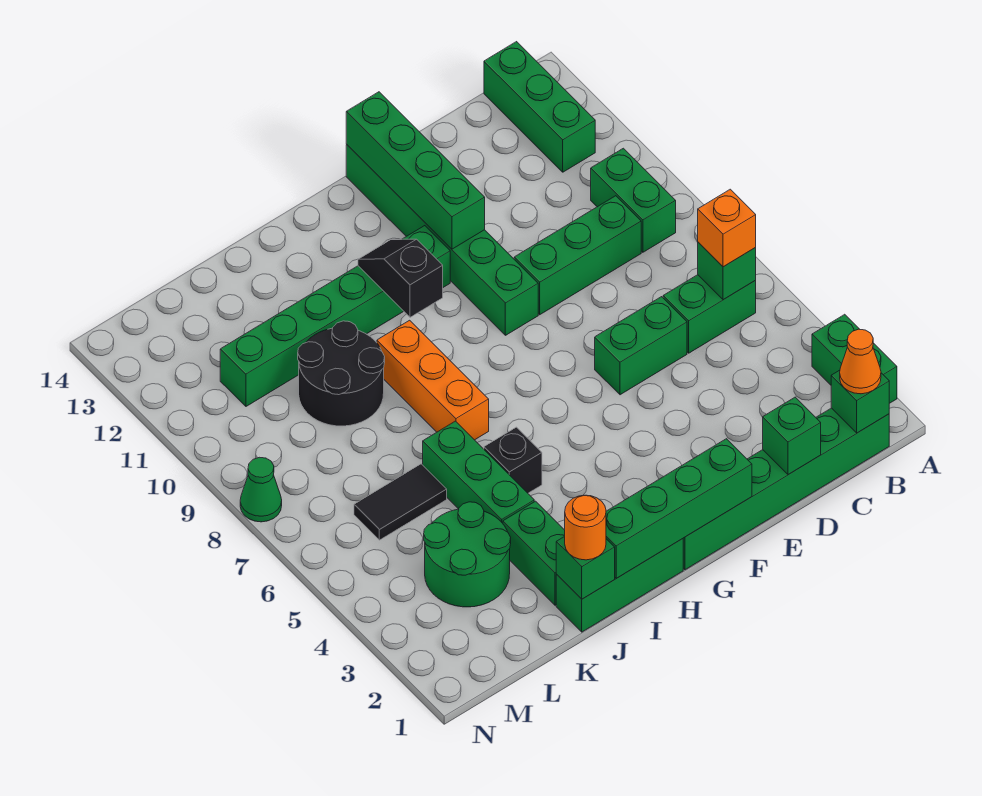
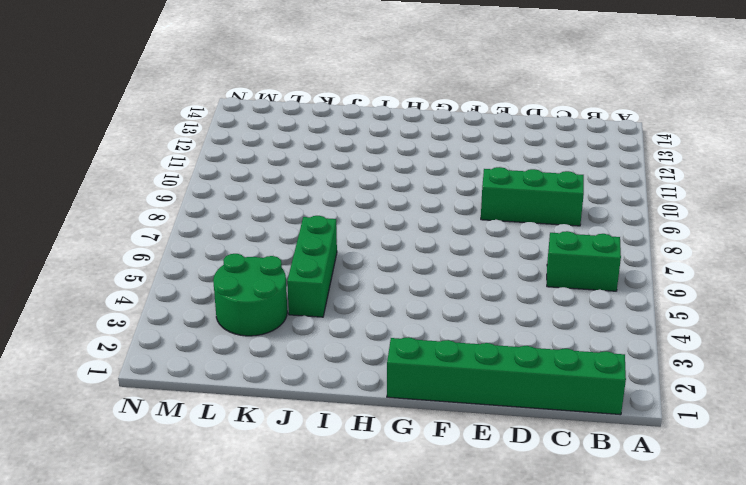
none -> green brick A2:A3 level 1
none -> green brick B9:B10 level 1
none -> green brick B12:B14 level 1

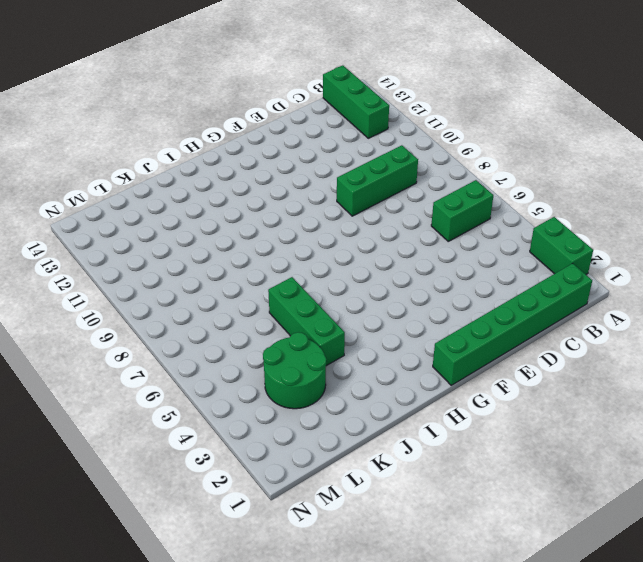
none -> green brick B9:B10 level 1
none -> green brick D6:E6 level 1
none -> green brick F9:F14 level 1

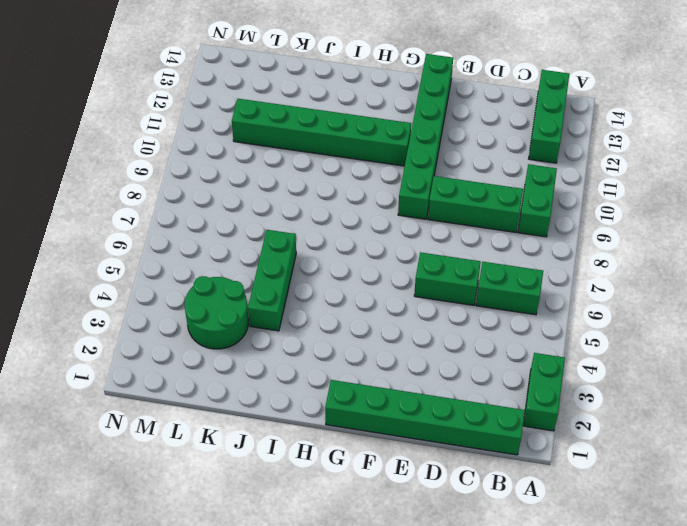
none -> green brick H1:J1 level 1
none -> black brick I5 level 1
none -> orange brick I7:I9 level 1

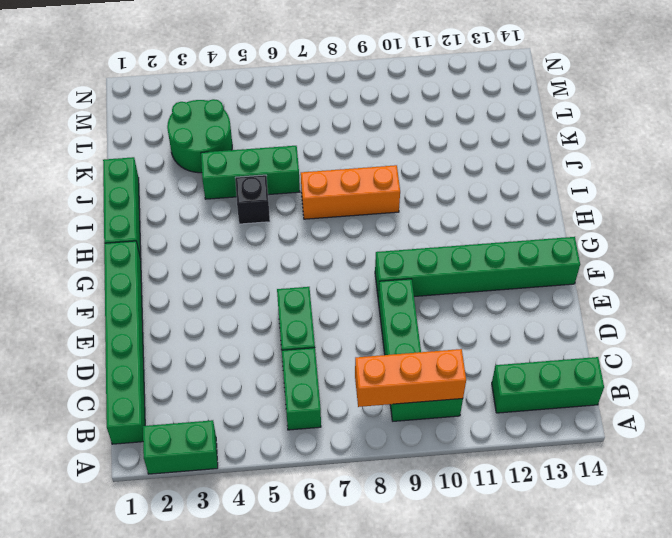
orange brick B8:B10 level 2 -> none
none -> green brick G11:L11 level 1
none -> green brick J2:J3 level 1
none -> black round brick J9:K10 level 1

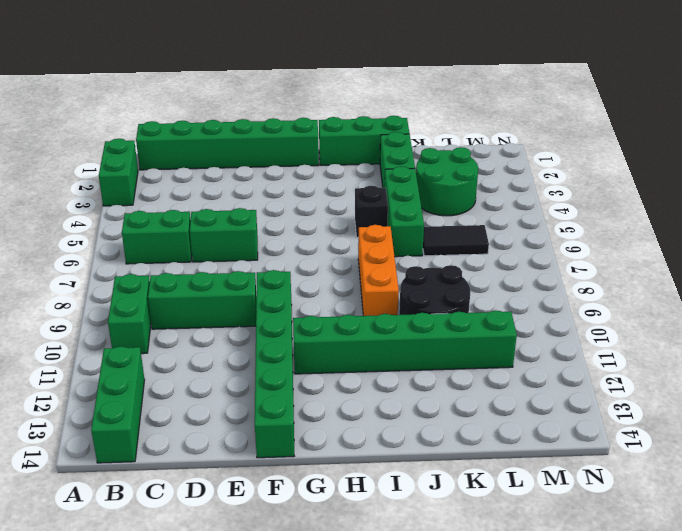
none -> green cone N8 level 1
none -> green brick B1 level 2
none -> green brick B6 level 2

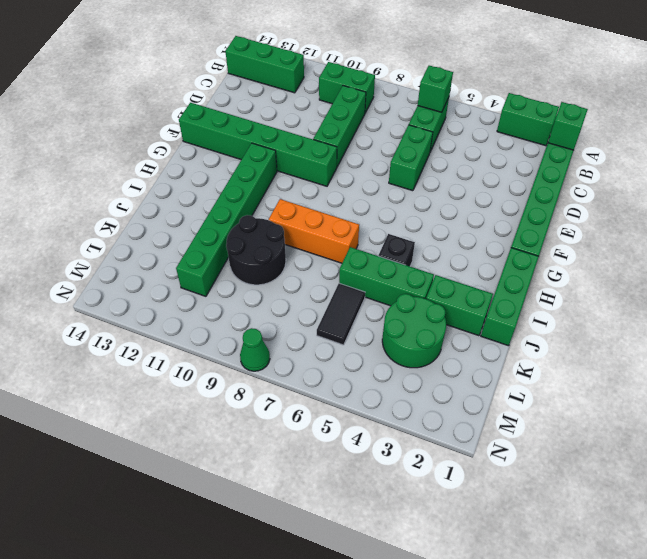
none -> green brick D1 level 2
none -> green brick F1:I1 level 2
none -> green brick F11:F14 level 2

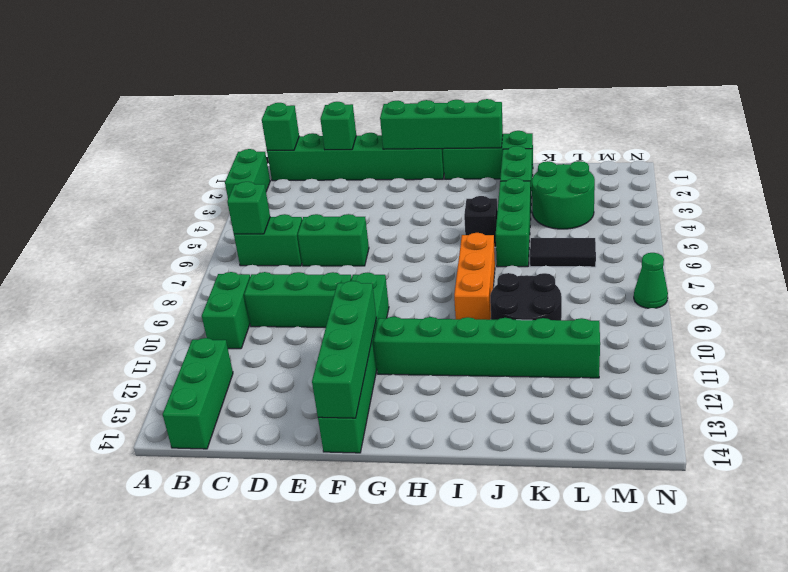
none -> black slope H10:H11 level 2 top 10
none -> green brick J1 level 2
none -> orange cone B1 level 3

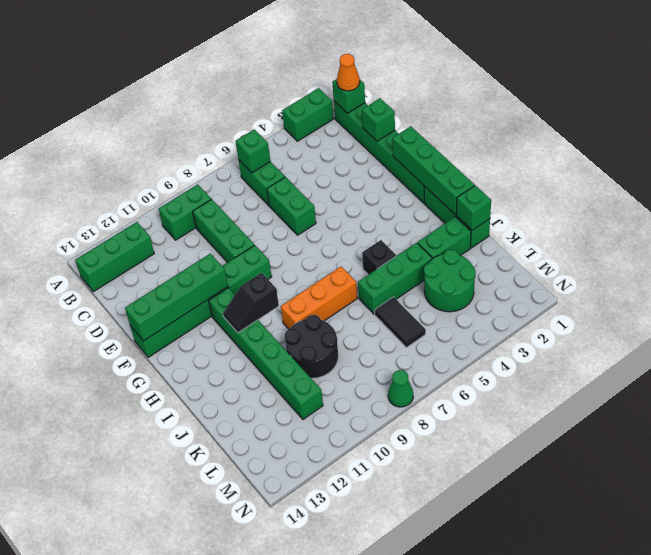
none -> orange brick B6 level 3
none -> orange round brick J1 level 3

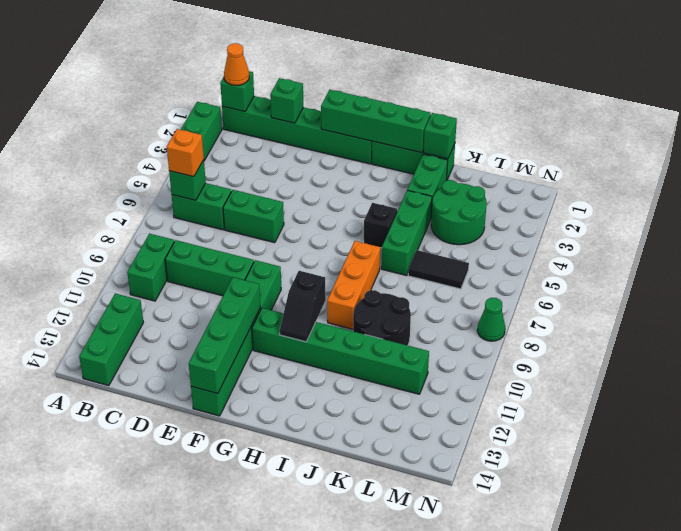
none -> orange round brick J1 level 3

